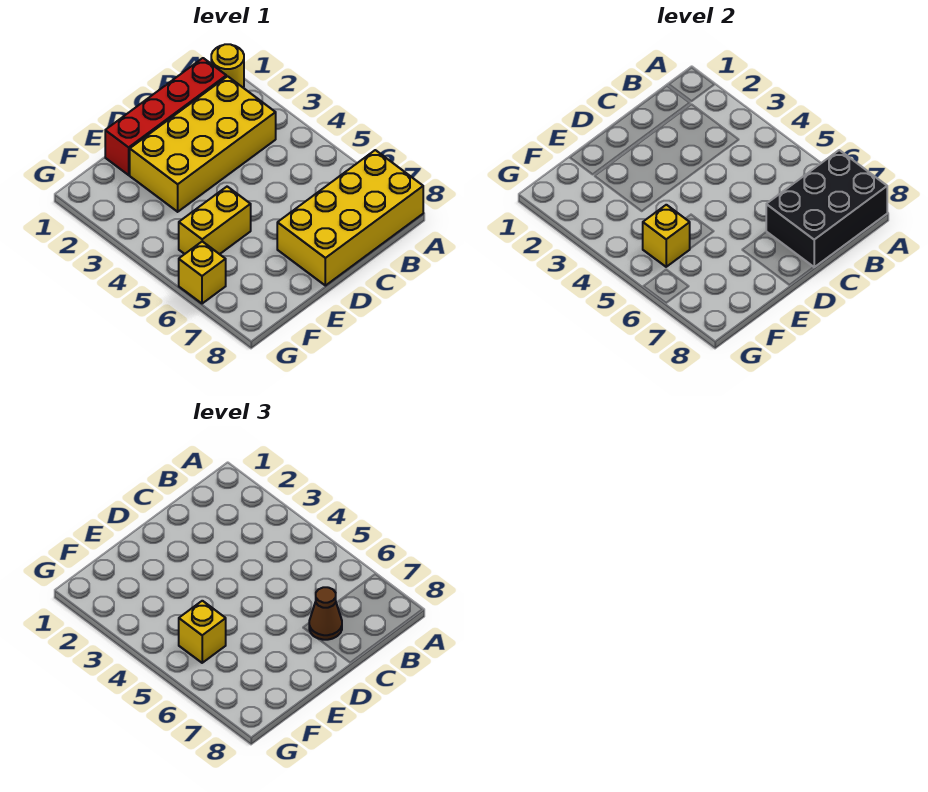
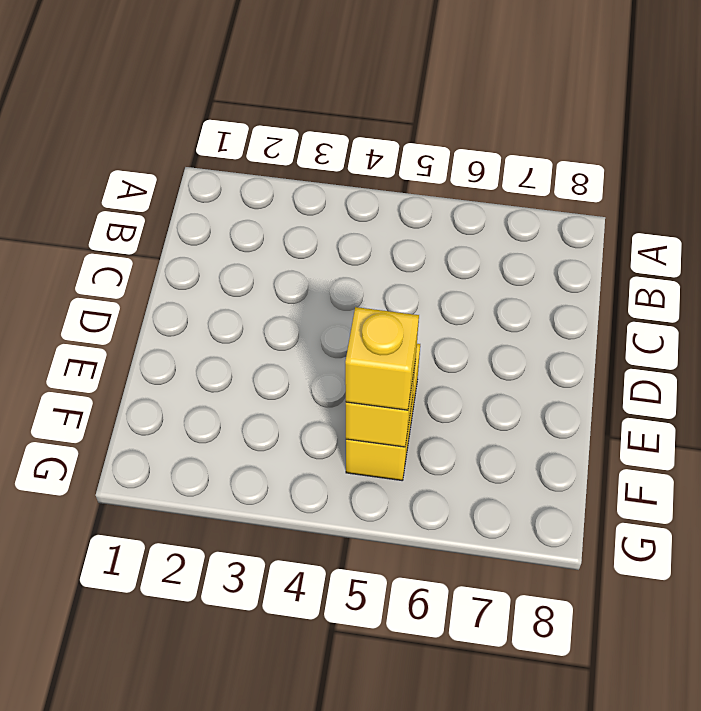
none -> yellow round brick A1 level 1
none -> yellow brick A7:D8 level 1

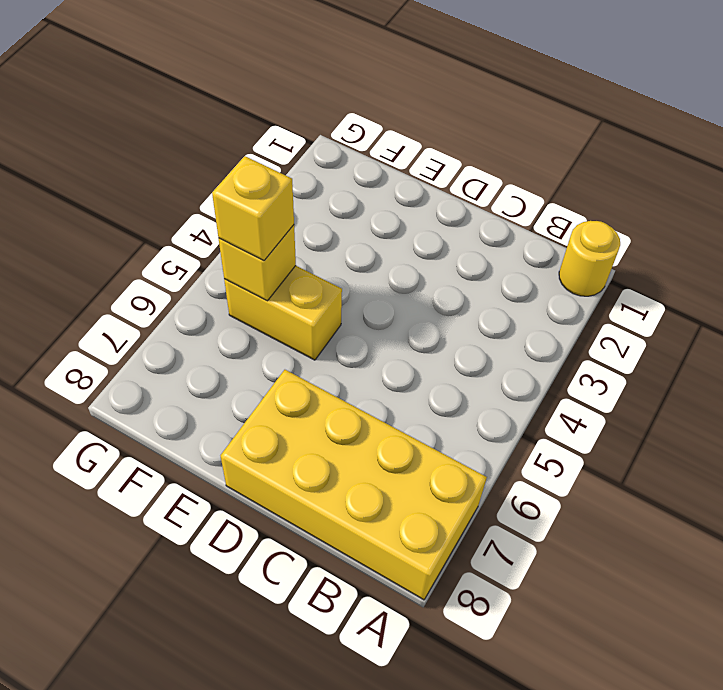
none -> red brick B1:E1 level 1
none -> yellow brick B2:E3 level 1

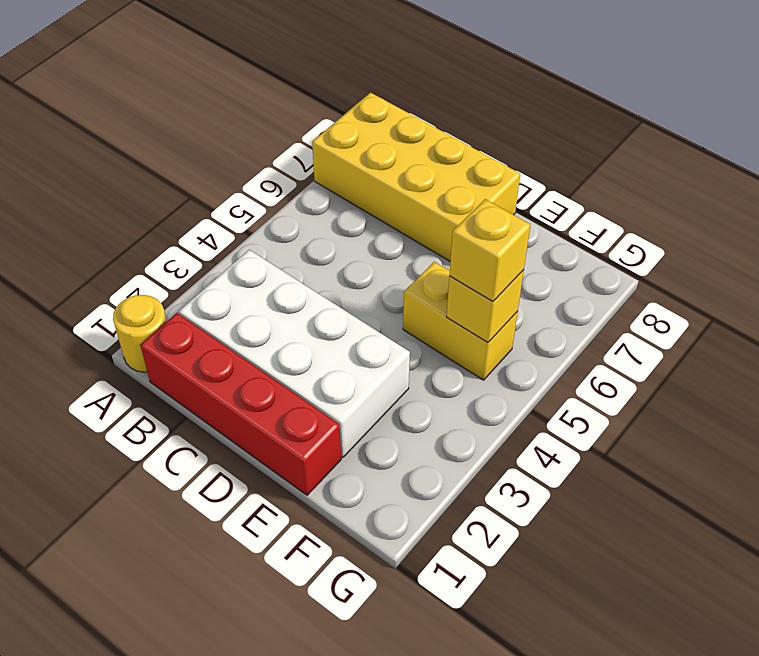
white brick B2:E3 level 1 -> yellow brick B2:E3 level 1
none -> yellow brick G6 level 1
none -> black brick A7:C8 level 2

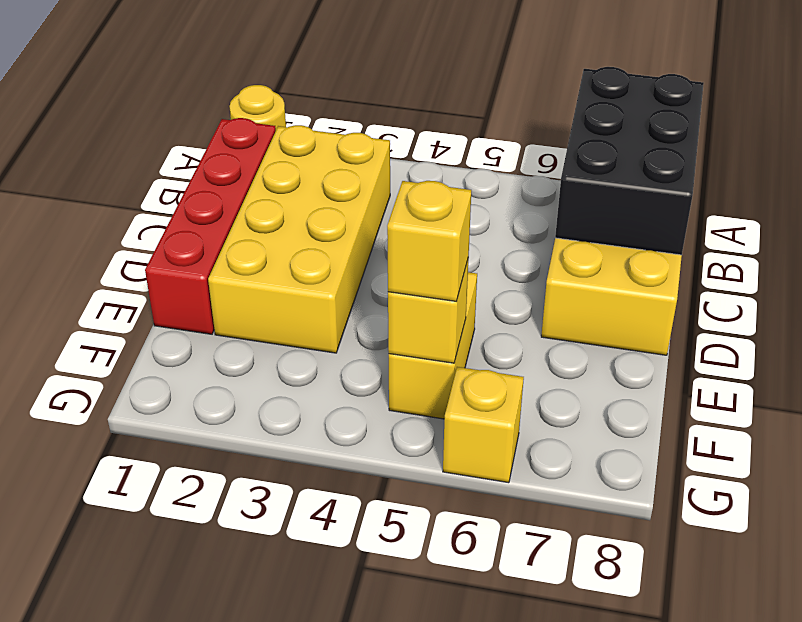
none -> brown cone C7 level 3

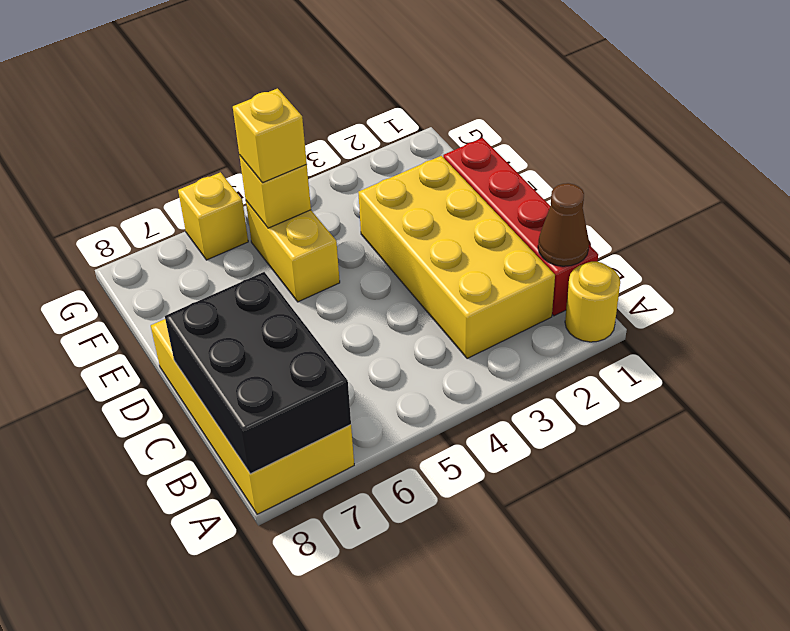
brown cone B1 level 2 -> brown cone C7 level 3

